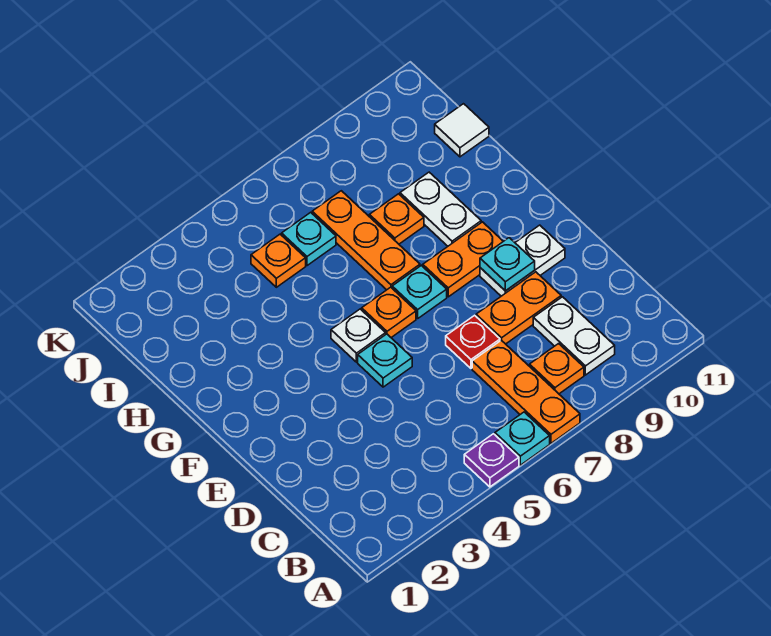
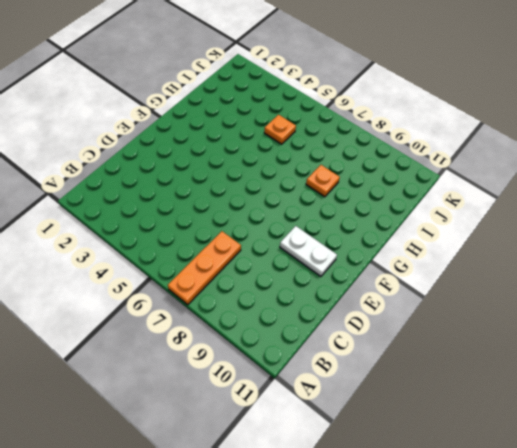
none -> purple plate A5 level 1
none -> cyan plate A6 level 1
none -> orange plate B8 level 1

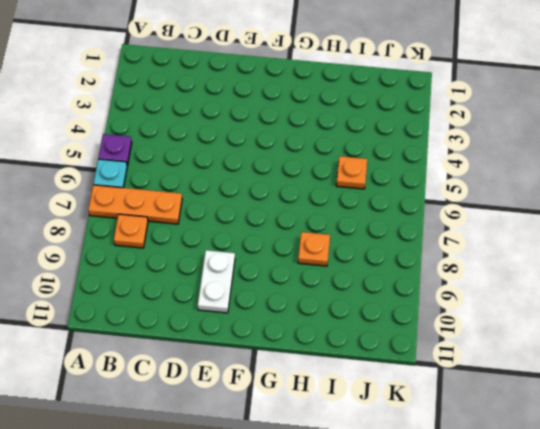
none -> white plate B9:C9 level 1
none -> red plate D7 level 1
none -> orange plate D8:D9 level 1

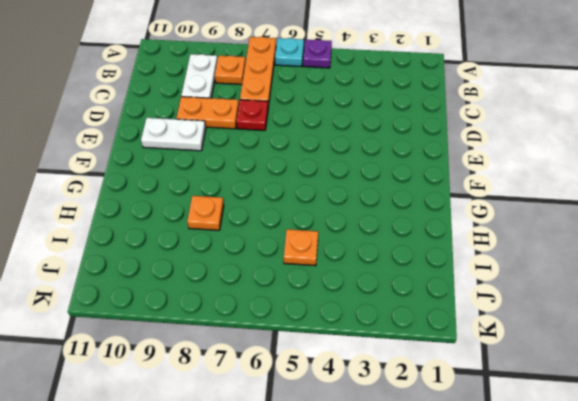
none -> cyan plate E5 level 1
none -> white plate F5 level 1
none -> orange plate F6 level 1

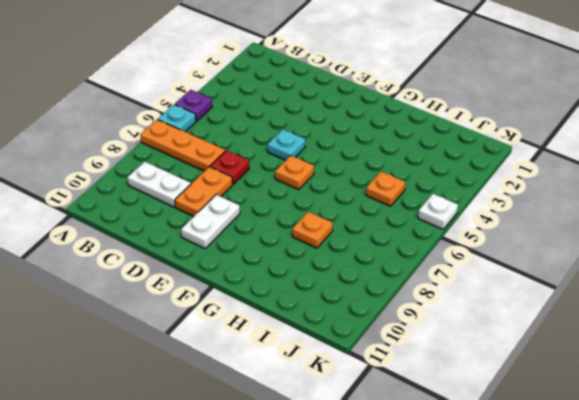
white plate K5 level 1 -> white plate F5 level 1
none -> orange plate B8 level 1
none -> cyan plate F7 level 1
none -> orange plate F8:F9 level 1

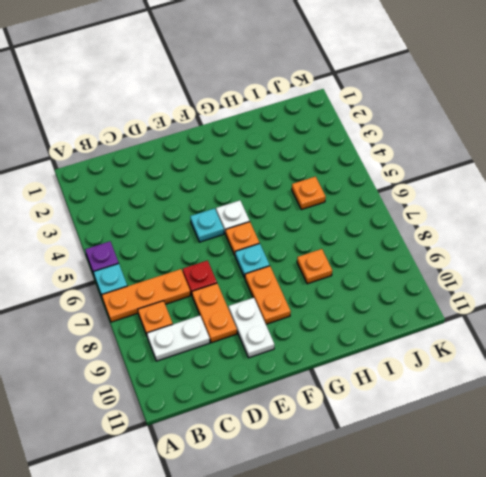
none -> orange plate G7:I7 level 1
none -> white plate G9:H9 level 1
none -> cyan plate I6 level 1

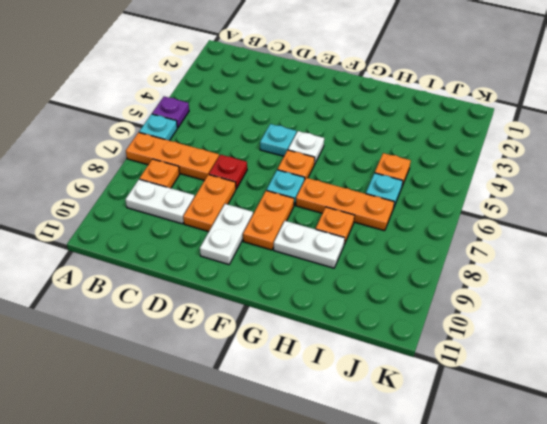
none -> white tile I11 level 1
none -> cyan plate E9 level 2

